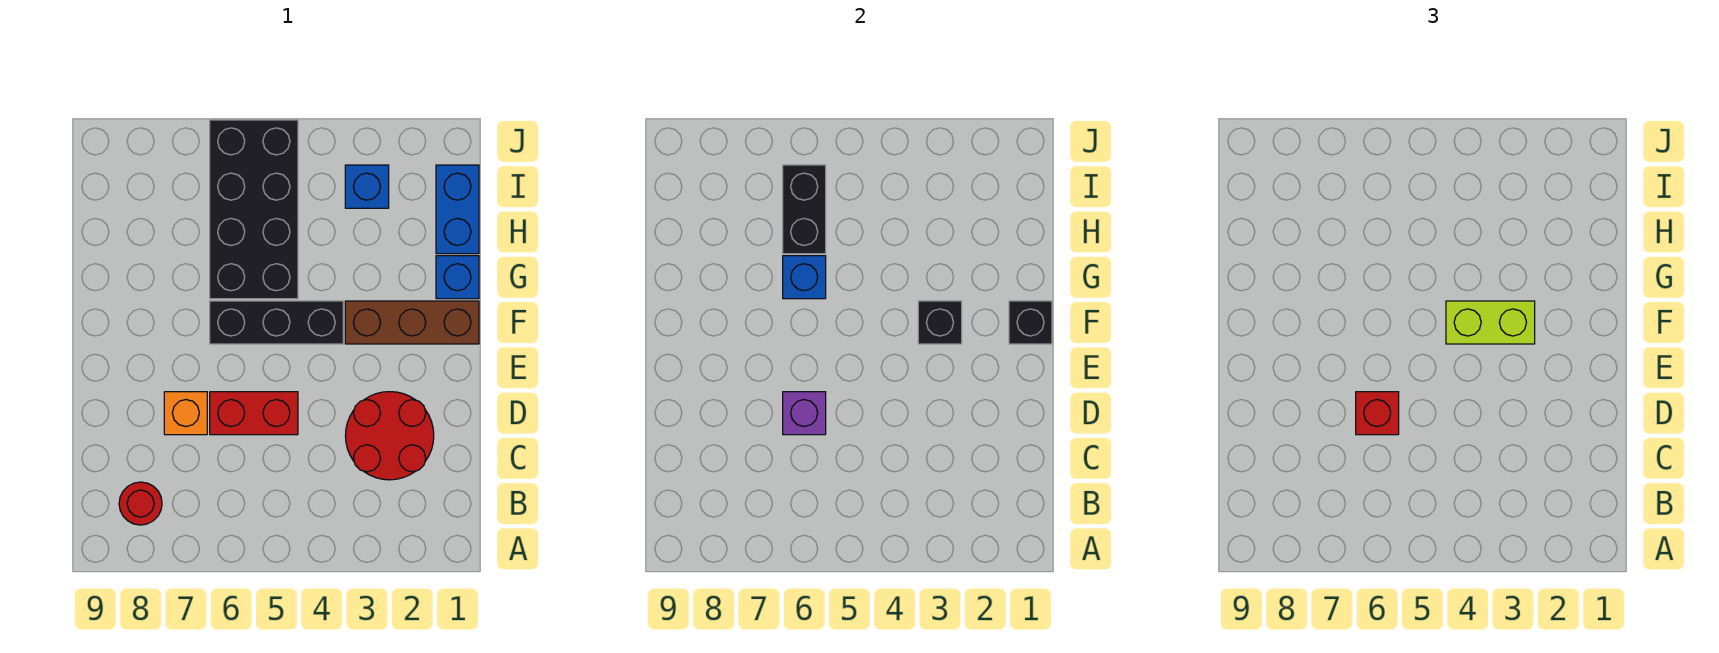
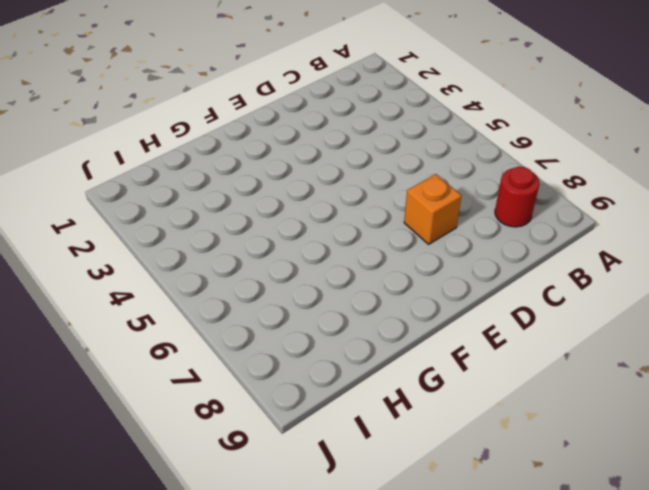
none -> red round brick C2:D3 level 1
none -> red brick D5:D6 level 1
none -> brown brick F1:F3 level 1

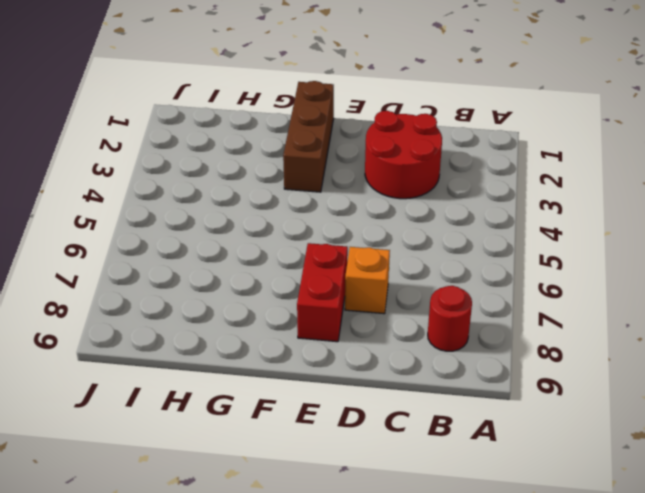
red brick E7:E8 level 1 -> red brick D5:D6 level 1
none -> black brick F4:F6 level 1
none -> blue brick G1 level 1
none -> black brick G5:J6 level 1

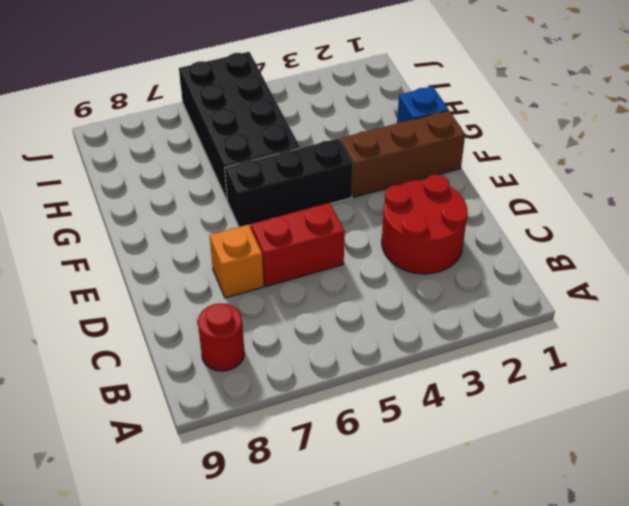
none -> blue brick H1:I1 level 1
none -> blue brick I3 level 1
none -> purple brick D6 level 2

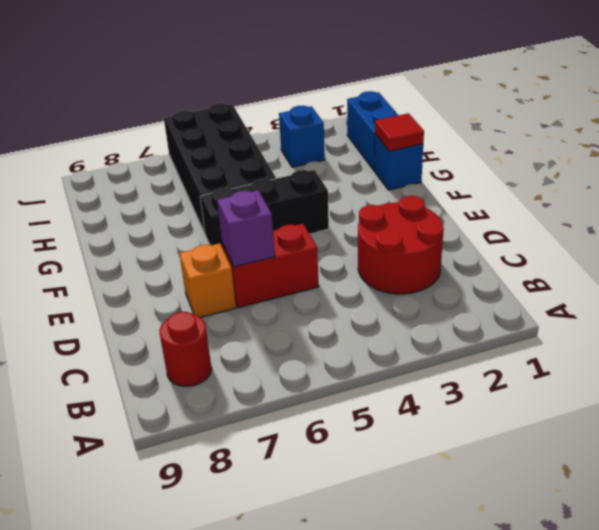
red tile G1 level 2 -> none
none -> brown brick F1:F3 level 1
none -> black brick F1 level 2
none -> black brick F3 level 2

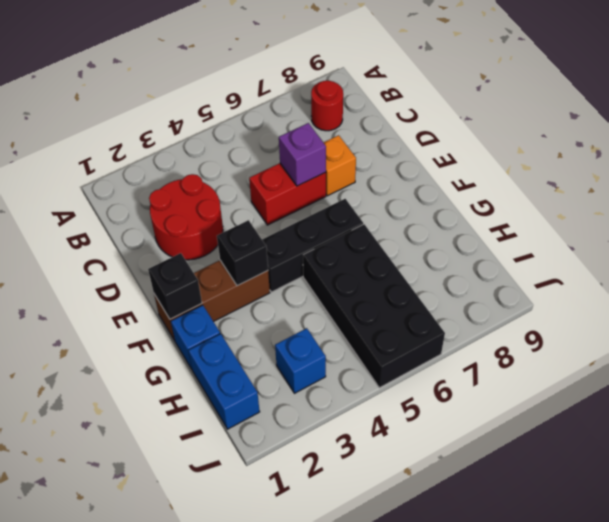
none -> blue brick G6 level 2
none -> black brick H6:I6 level 2
none -> red brick D6 level 3

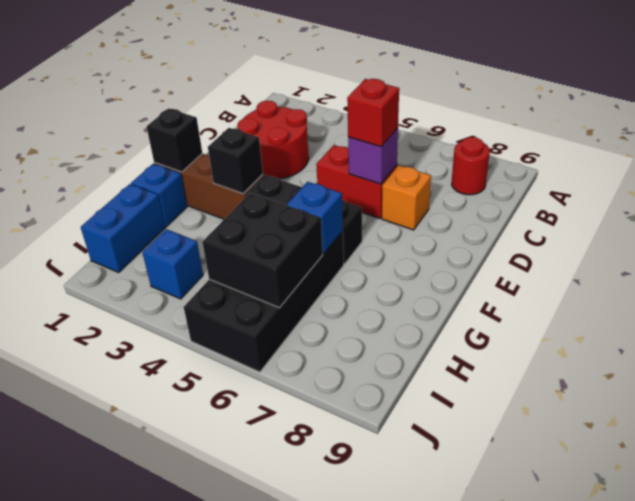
black brick H5:I6 level 2 -> black brick H6:I6 level 2
none -> lime brick F3:F4 level 3

